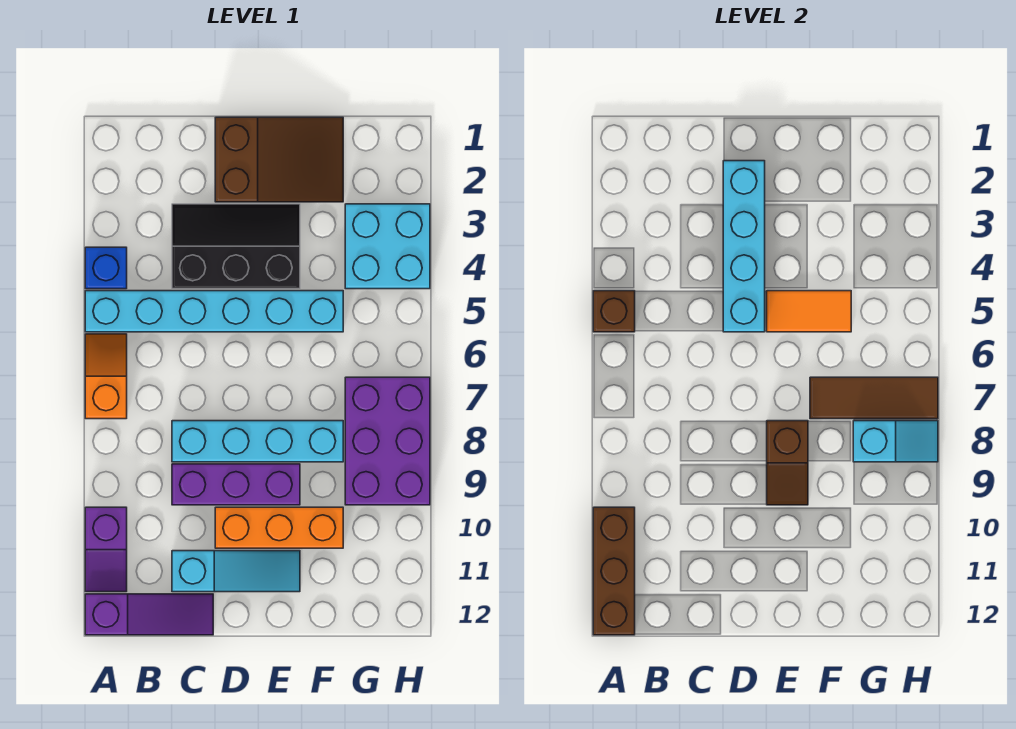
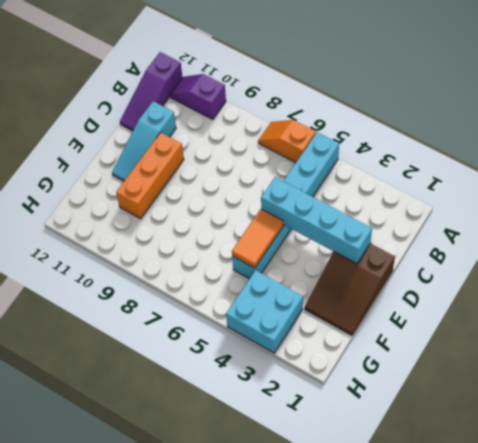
orange slope A6:A7 level 1 top 6 -> orange slope A6:A7 level 1 top 7
none -> blue brick A4 level 1
none -> black slope C3:E4 level 1 top 4
none -> cyan brick C8:F8 level 1

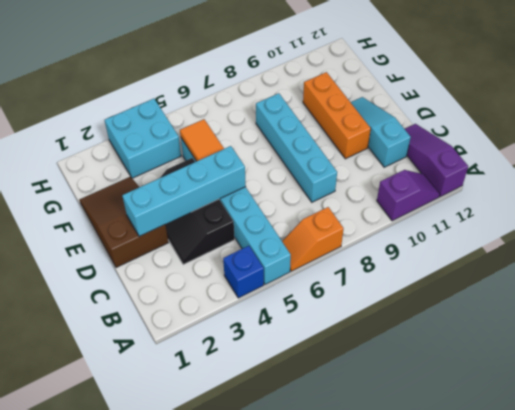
none -> purple brick C9:E9 level 1
none -> purple brick G7:H9 level 1
none -> brown brick A5 level 2

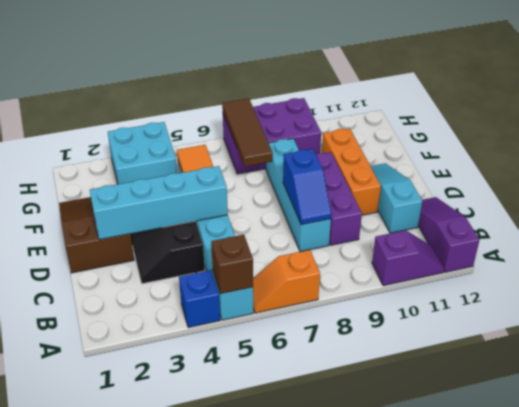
blue slope C8:D8 level 2 top D -> none
none -> brown brick A10:A12 level 2
none -> brown slope E8:E9 level 2 top 8
none -> cyan slope G8:H8 level 2 top G

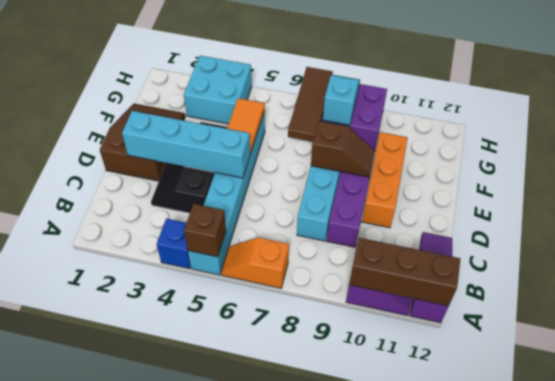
none -> cyan slope C11:E11 level 1 top C

